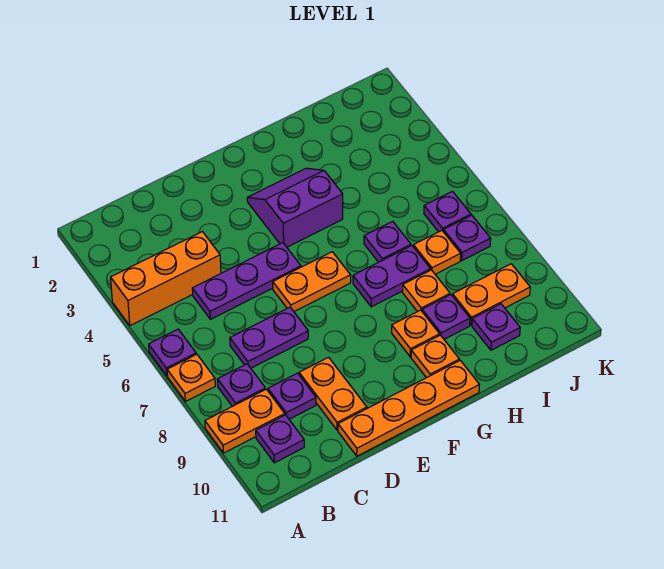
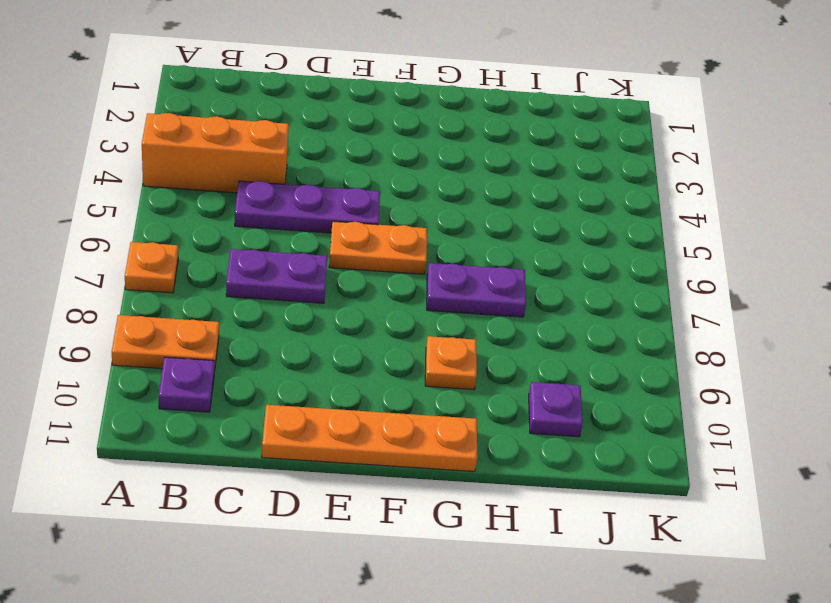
none -> purple plate A6 level 1
none -> purple plate B8 level 1
none -> purple plate C9 level 1

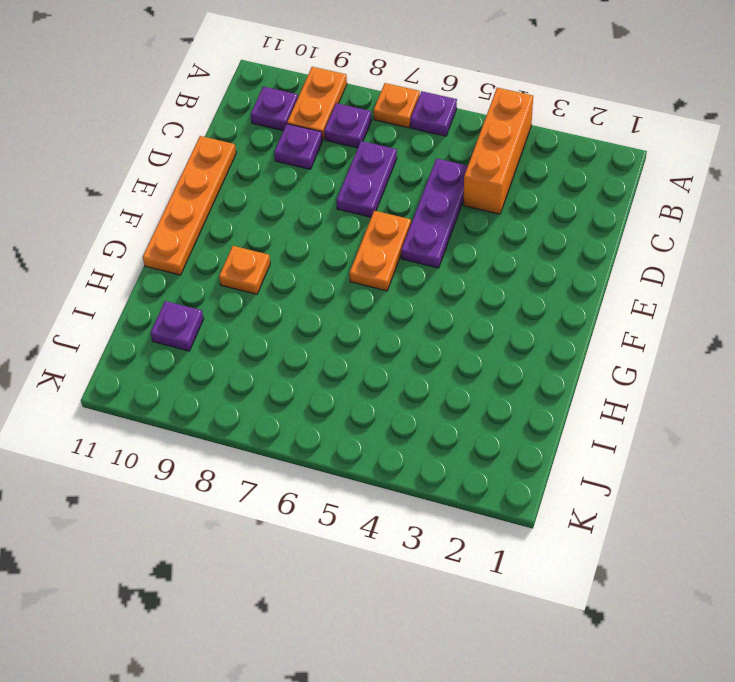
none -> orange plate D9:D10 level 1
none -> purple slope F3:G4 level 1 top 4
none -> purple plate G7:H7 level 1

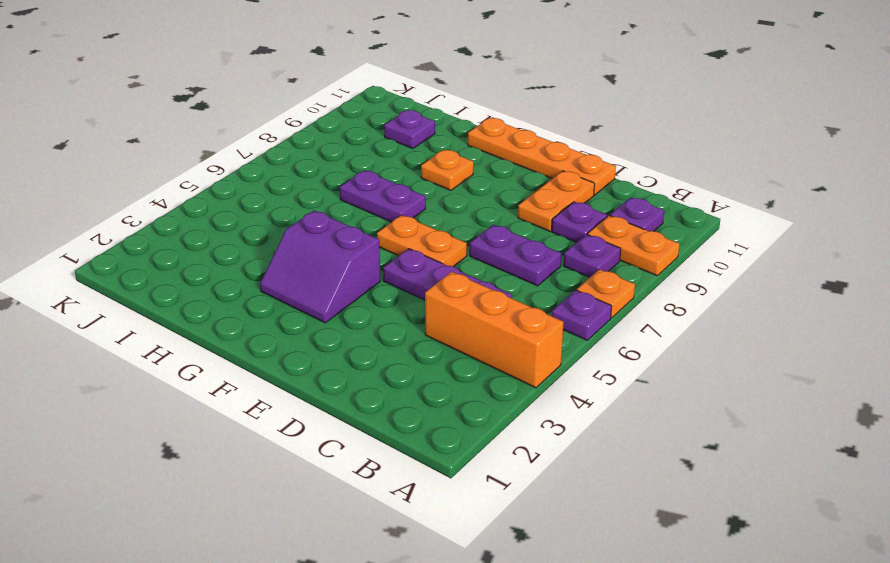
none -> orange plate G10 level 1
none -> purple plate H6 level 1
none -> orange plate H8 level 1

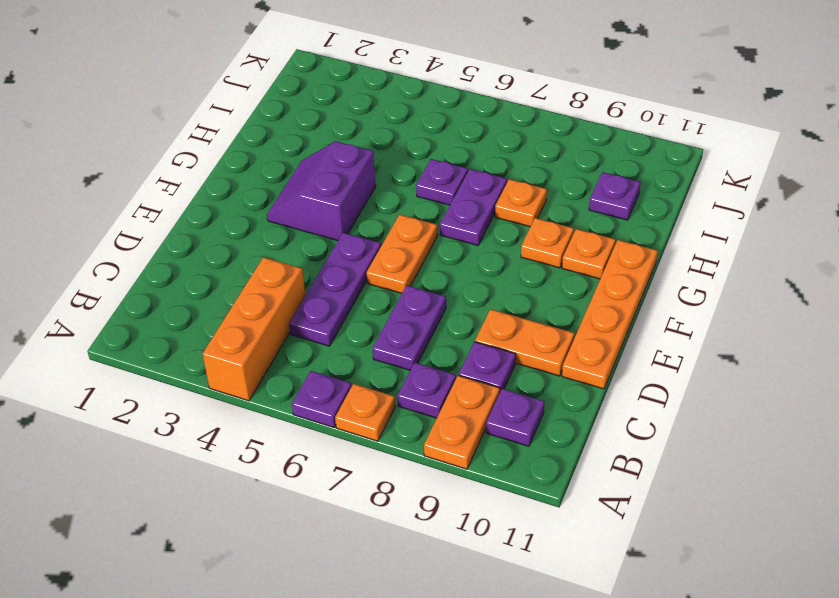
none -> purple plate H9 level 1
none -> orange plate I7 level 1
none -> orange plate I9:J9 level 1

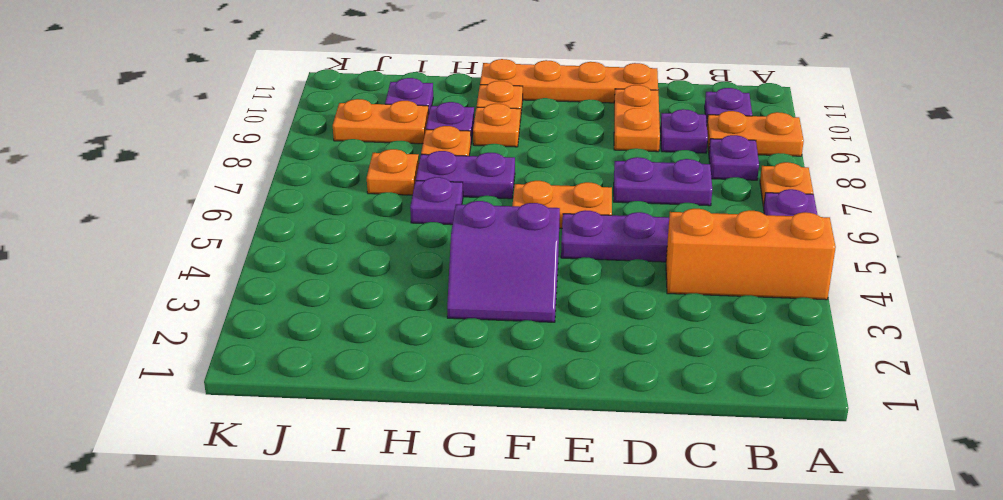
none -> purple plate J6 level 1
none -> purple plate J7 level 1

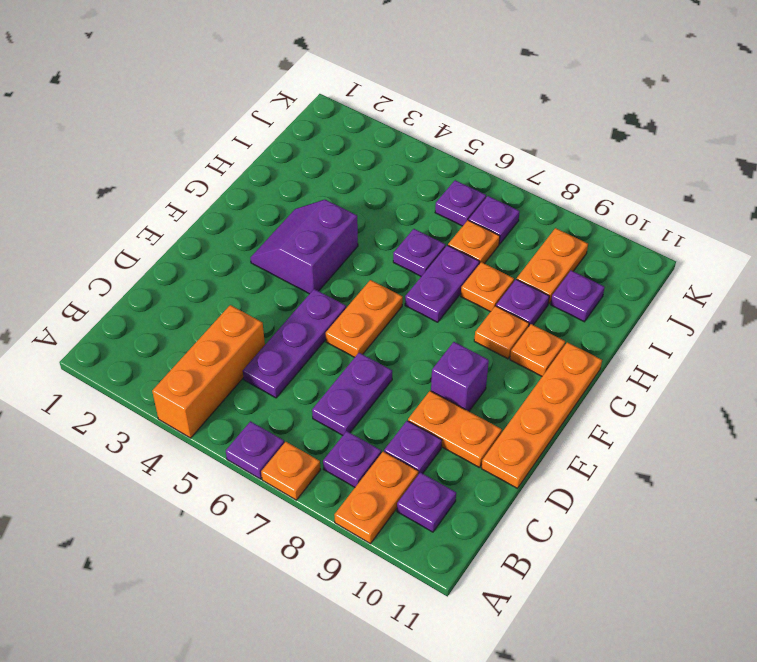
purple brick E9 level 1 -> none

